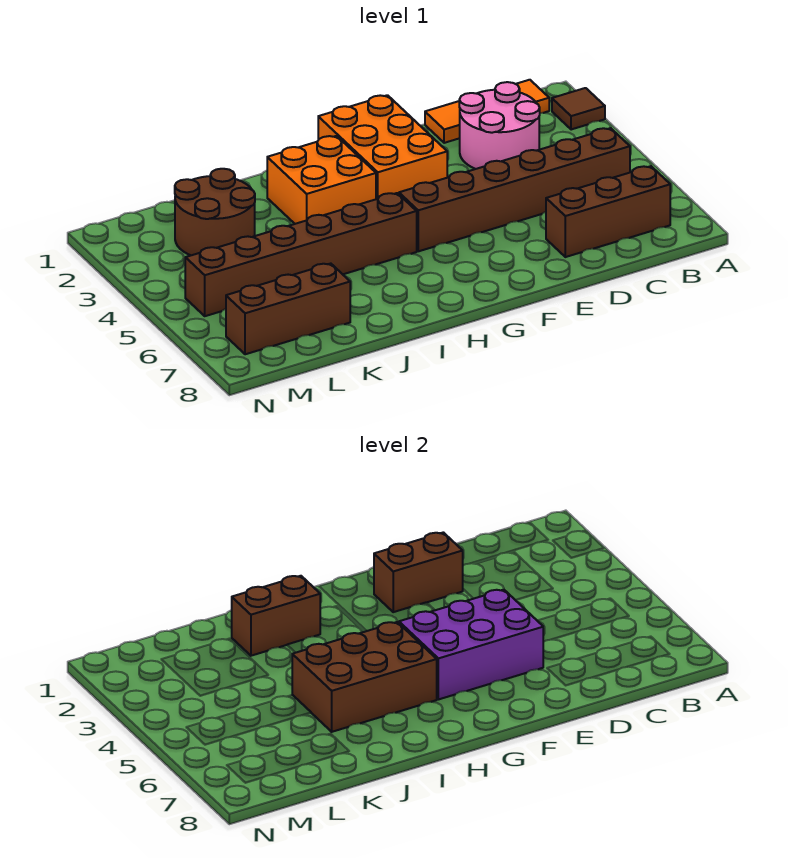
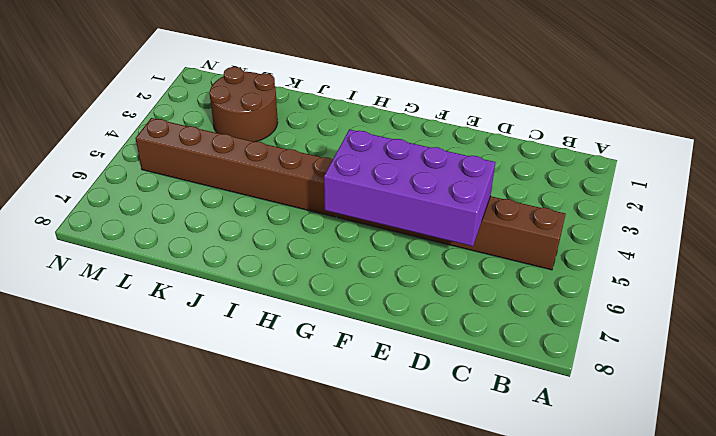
purple brick D5:G6 level 2 -> purple brick E5:G6 level 2
none -> brown tile A2 level 1
none -> orange tile B1:D1 level 1
none -> brown brick B7:D7 level 1

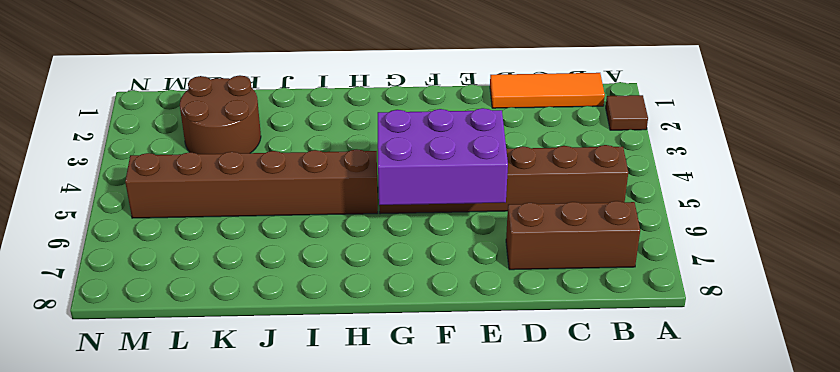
none -> pink round brick C2:D3 level 1
none -> orange brick F1:G3 level 1
none -> orange brick H2:I3 level 1

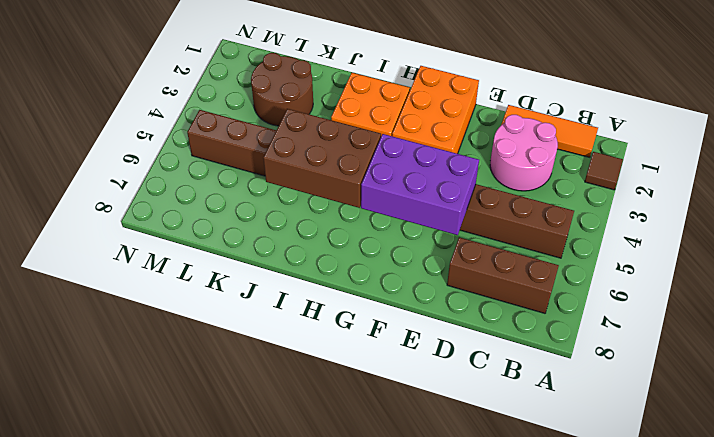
none -> brown brick K7:M7 level 1
none -> brown brick E2:F2 level 2
none -> brown brick I2:J2 level 2

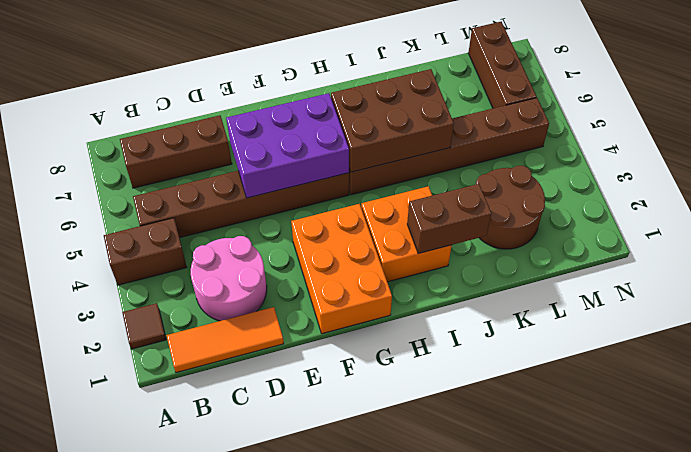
brown brick A4:B4 level 1 -> brown brick E2:F2 level 2
brown brick M6:M8 level 1 -> brown brick K7:M7 level 1

